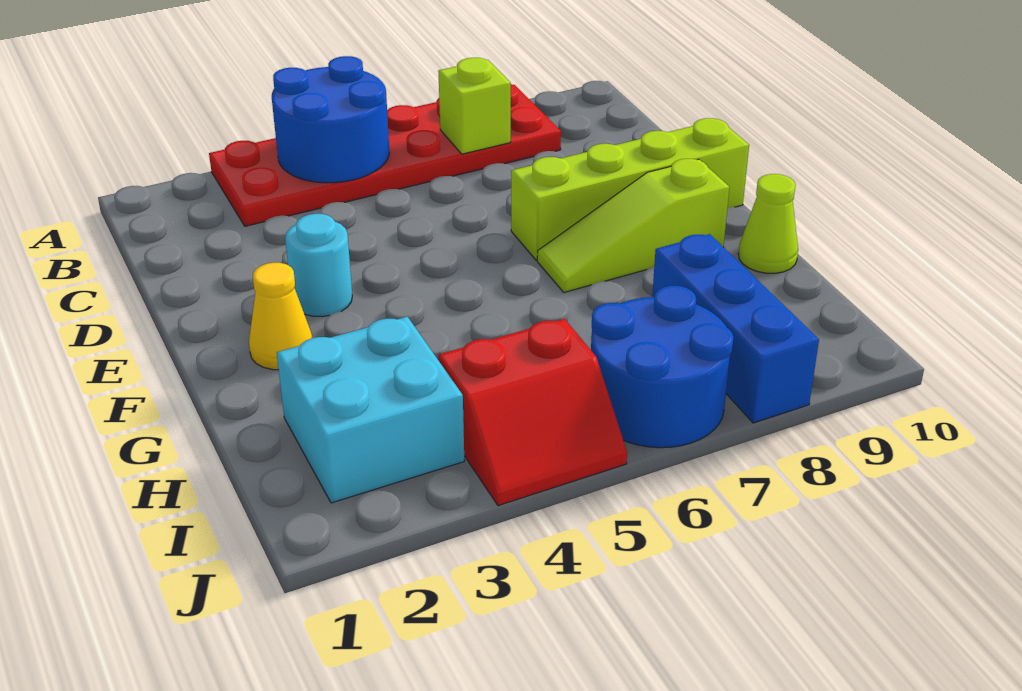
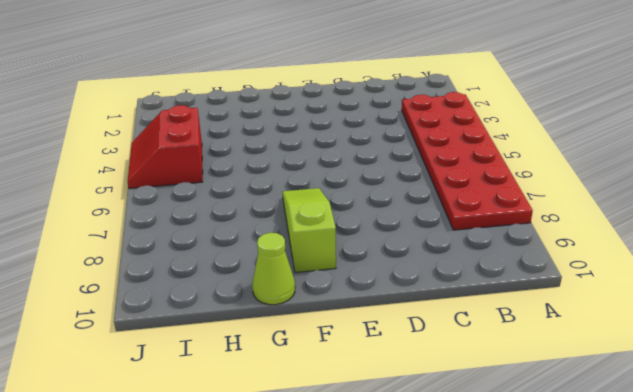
none -> cyan round brick E3 level 1
none -> lime brick E7:E10 level 1
none -> yellow cone F2 level 1

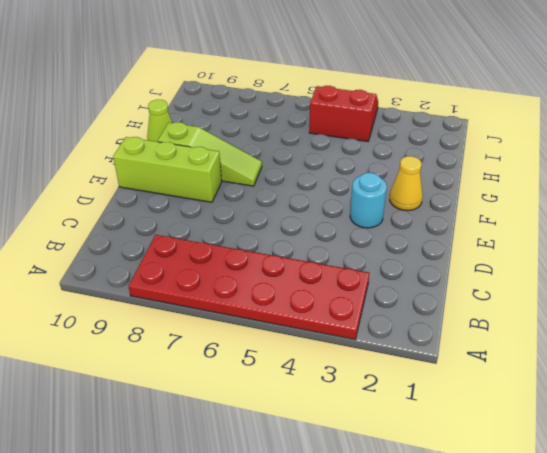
lime brick E8:E10 level 1 -> lime brick E7:E10 level 1
none -> cyan brick H2:I3 level 1
none -> blue brick H8:J8 level 1
none -> blue round brick I6:J7 level 1

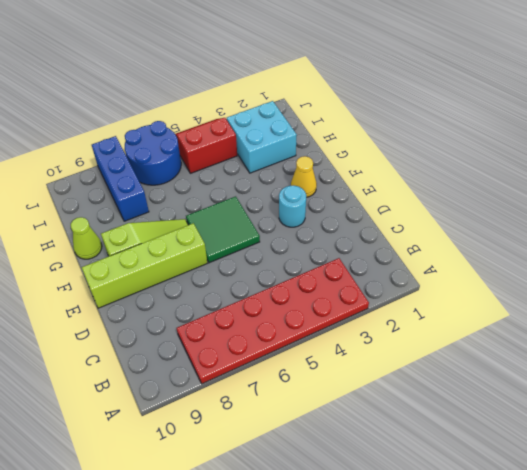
green tile E5:F6 level 1 -> none
none -> blue round brick A4:B5 level 2
none -> lime brick B7 level 2

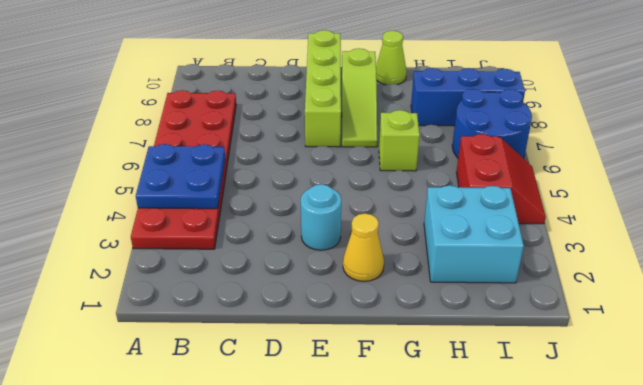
blue plate A4:B5 level 2 -> blue round brick A4:B5 level 2
lime brick G6 level 1 -> lime brick B7 level 2

